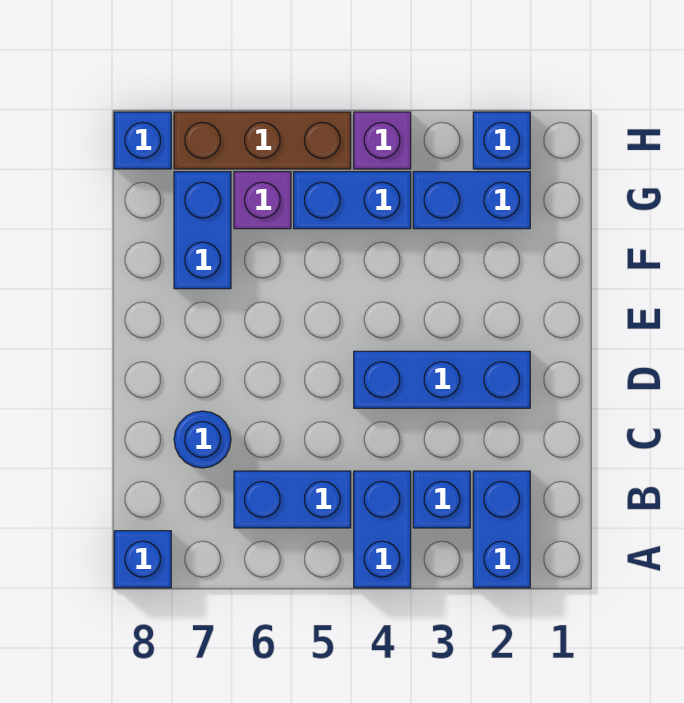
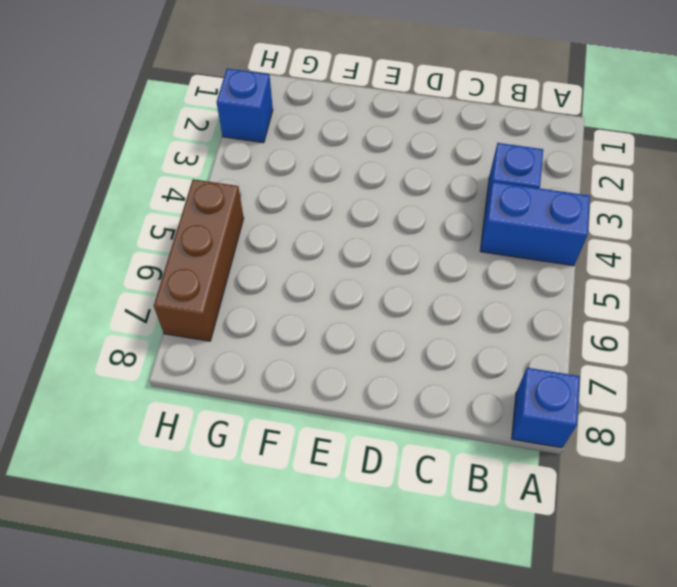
none -> blue brick A2:B2 level 1
none -> blue brick B5:B6 level 1
none -> blue round brick C7 level 1

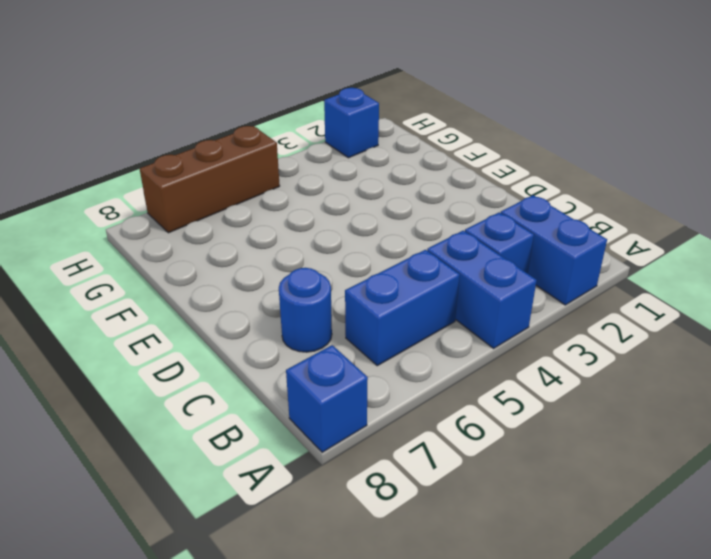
none -> blue brick D2:D4 level 1
none -> blue brick F7:G7 level 1
none -> blue brick G2:G3 level 1

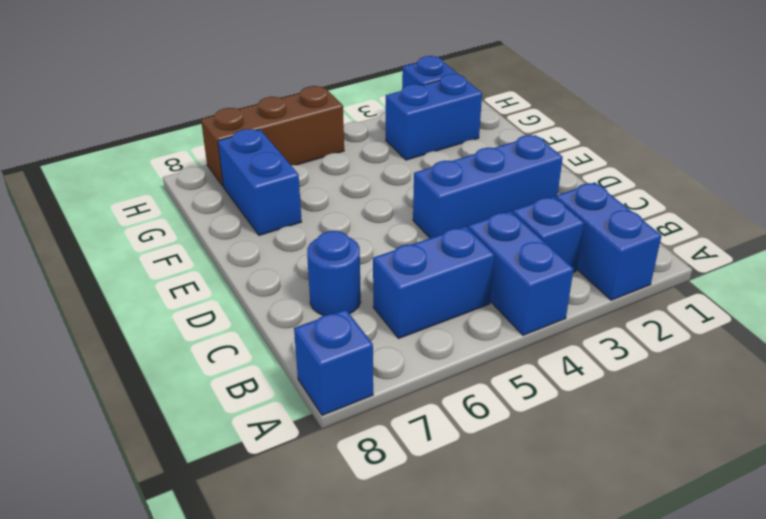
none -> blue brick G4:G5 level 1
none -> purple brick G6 level 1
none -> purple brick H4 level 1

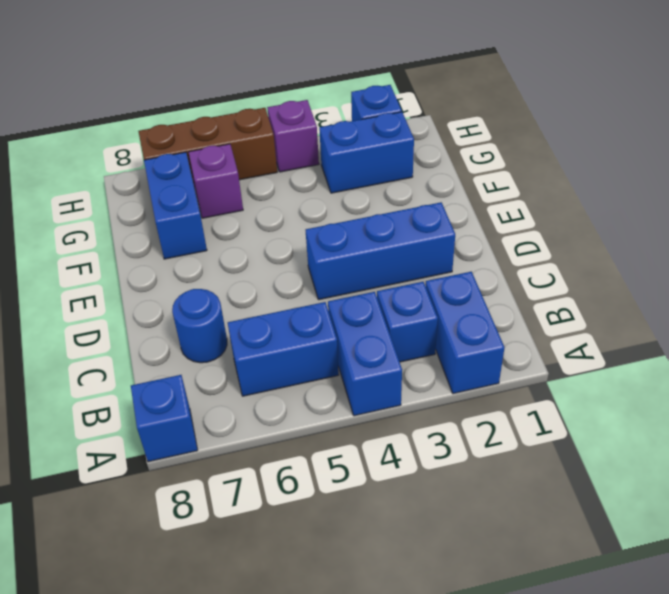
none -> blue brick G4:G5 level 1
none -> blue brick H8 level 1

